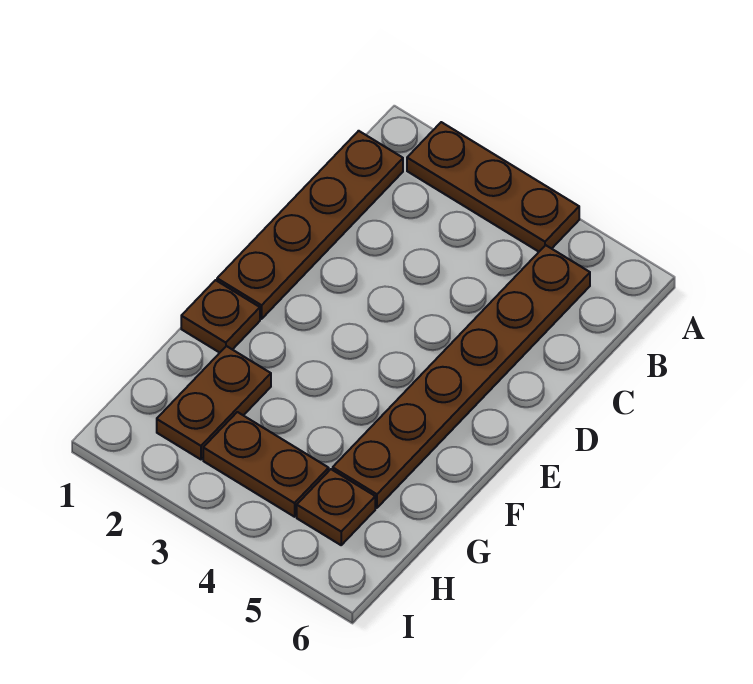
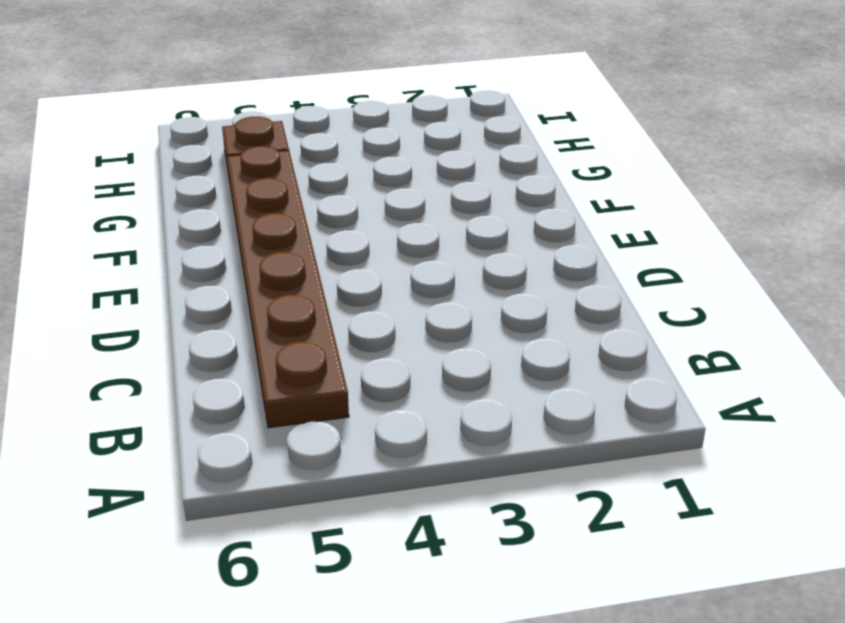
none -> brown plate A2:A4 level 1
none -> brown plate B1:E1 level 1

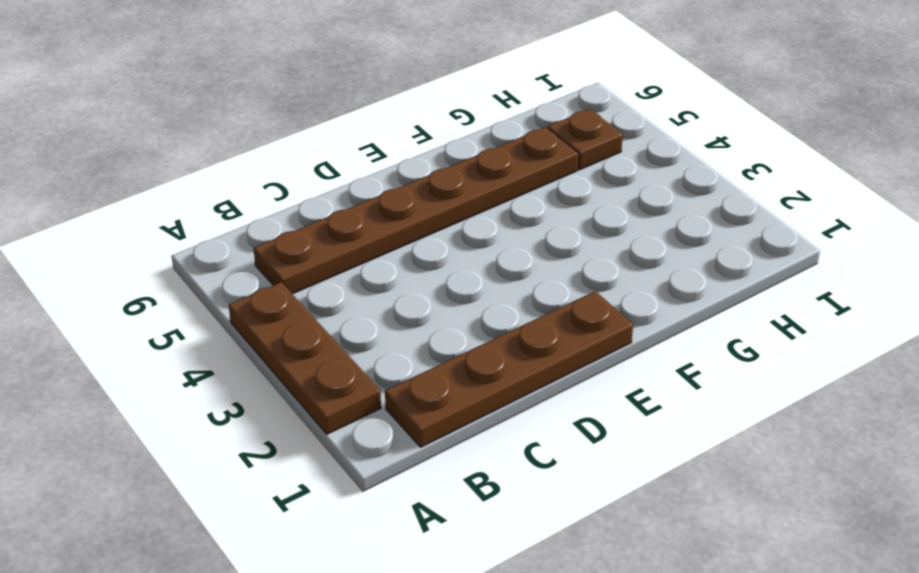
none -> brown plate F1 level 1
none -> brown plate G2:H2 level 1

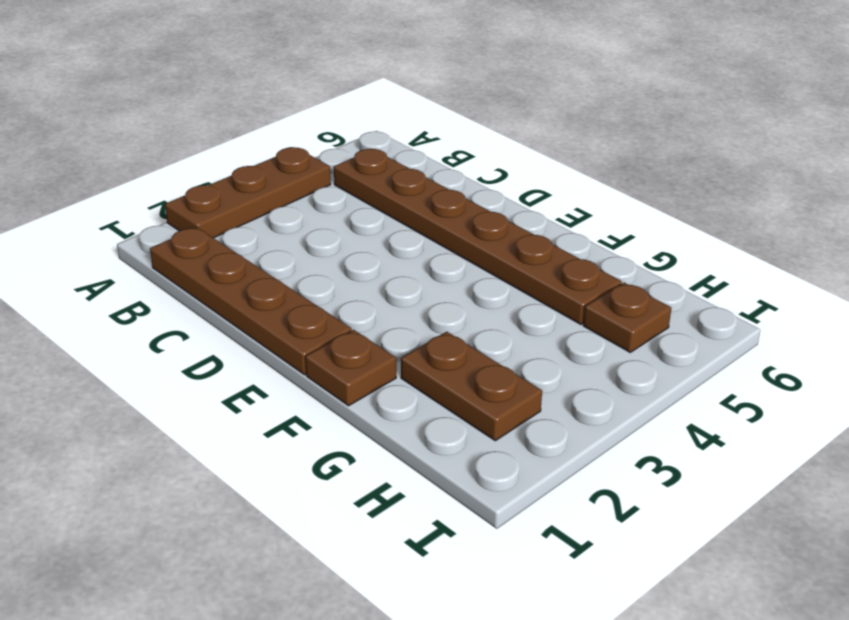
none -> brown plate H3:H4 level 1

